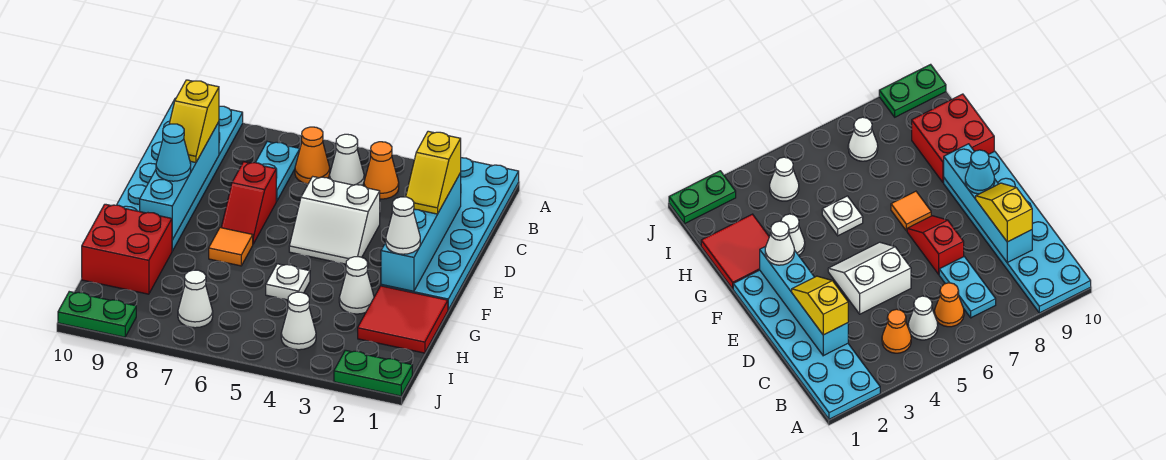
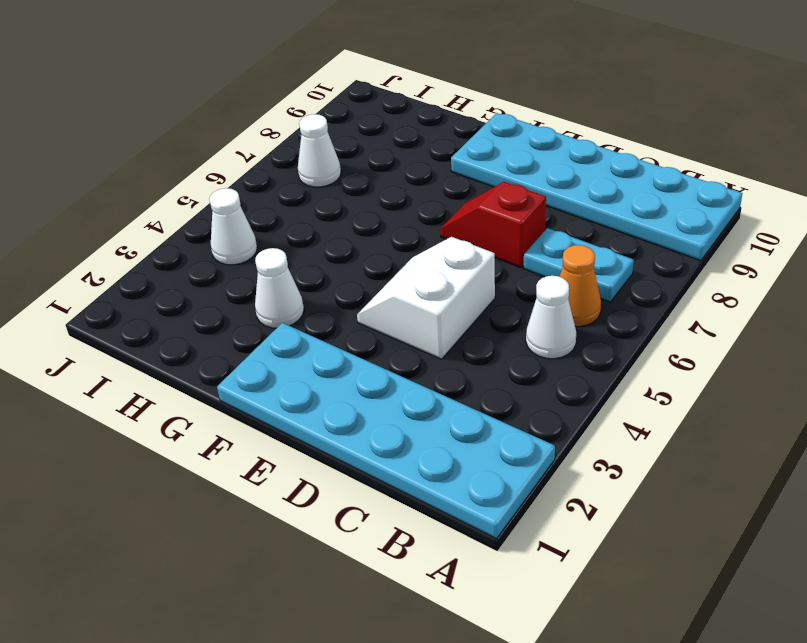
none -> orange cone B4 level 1
none -> orange tile F7 level 1
none -> red tile G1:H2 level 1

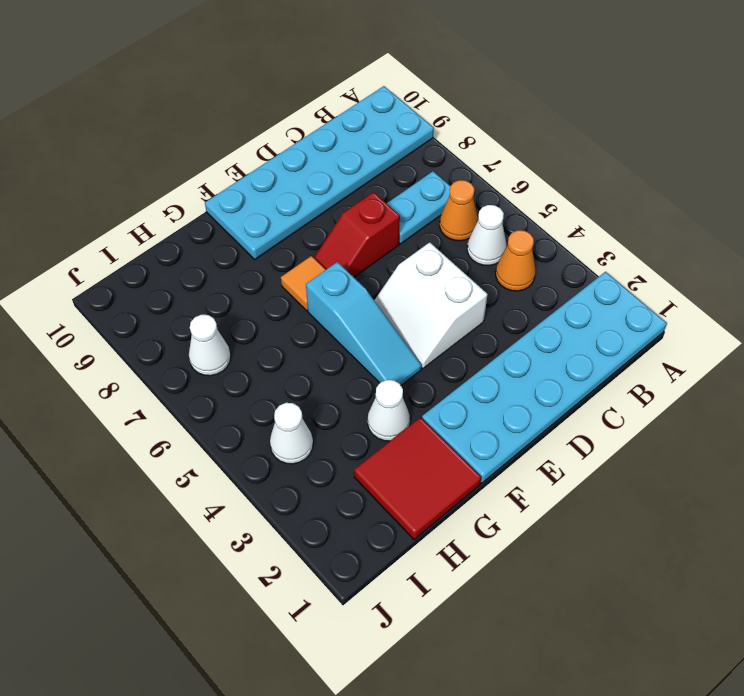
cyan slope F4:F6 level 1 top 6 -> none
none -> white plate G5 level 1
none -> red brick G9:H10 level 1
none -> green plate J1:J2 level 1

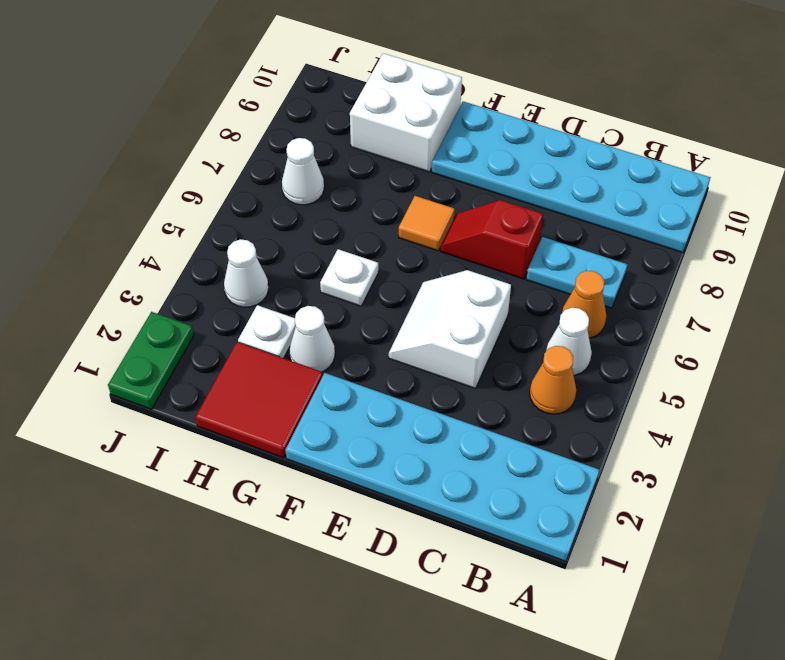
white brick G9:H10 level 1 -> red brick G9:H10 level 1
white plate H3 level 1 -> none
none -> green plate J9:J10 level 1
none -> cyan brick C2:F2 level 2
none -> cyan brick C9:F9 level 2

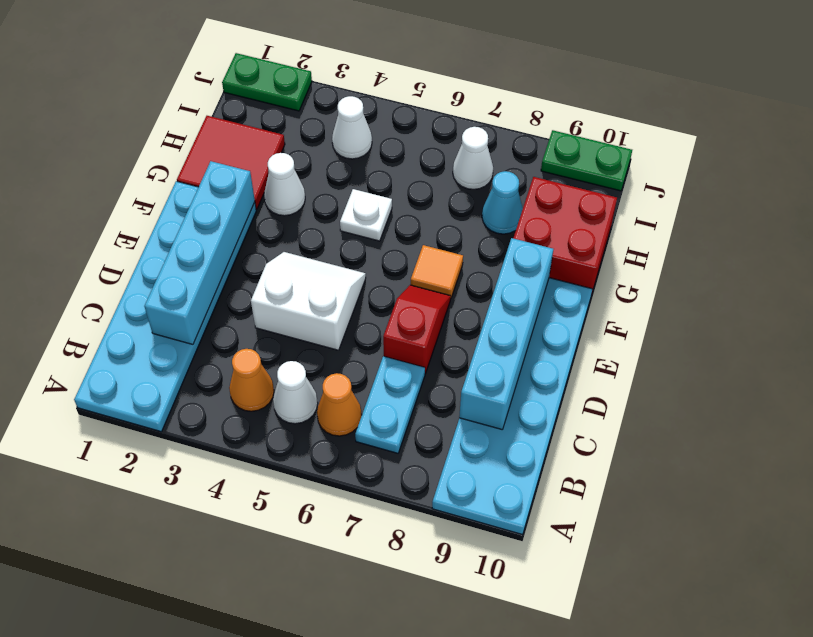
cyan cone H8 level 1 -> cyan cone E9 level 3
none -> yellow slope C2:D2 level 3 top C
none -> yellow slope C9:D9 level 3 top C
none -> white cone F2 level 3

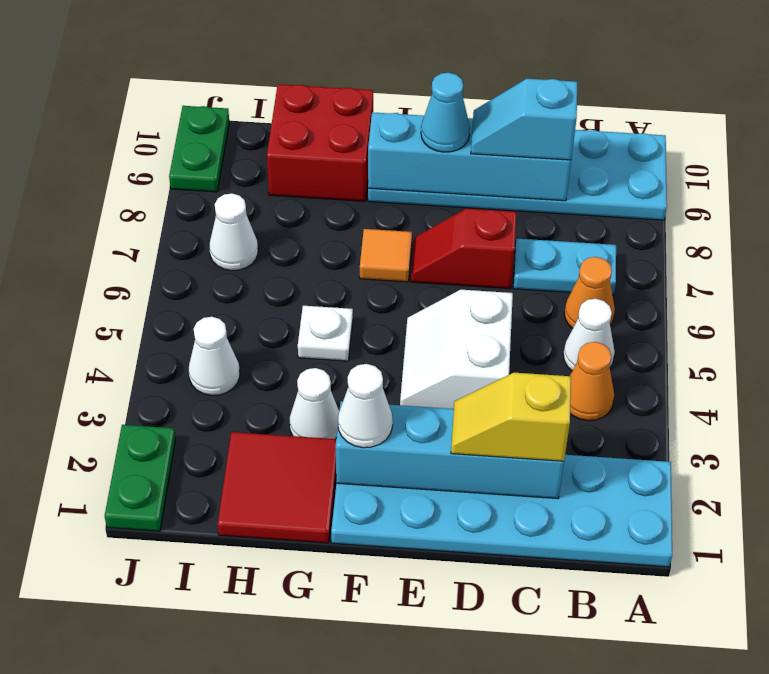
cyan slope C9:D9 level 3 top C -> yellow slope C9:D9 level 3 top C

